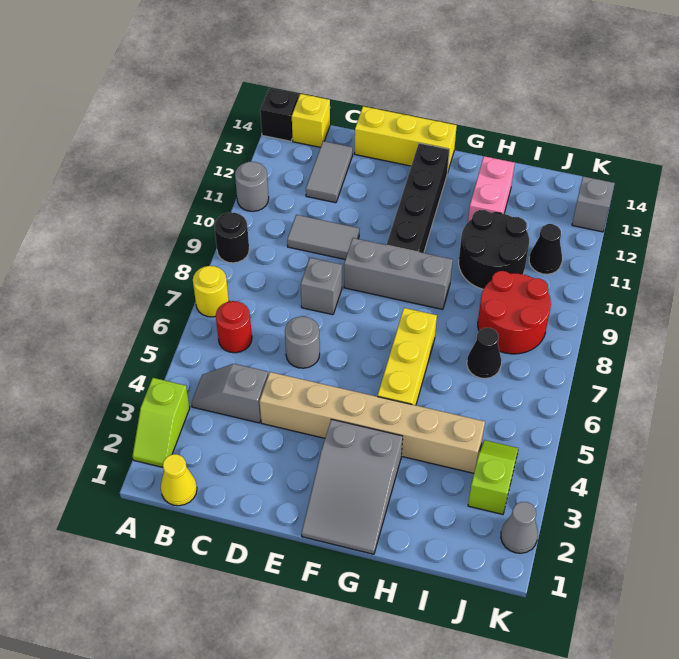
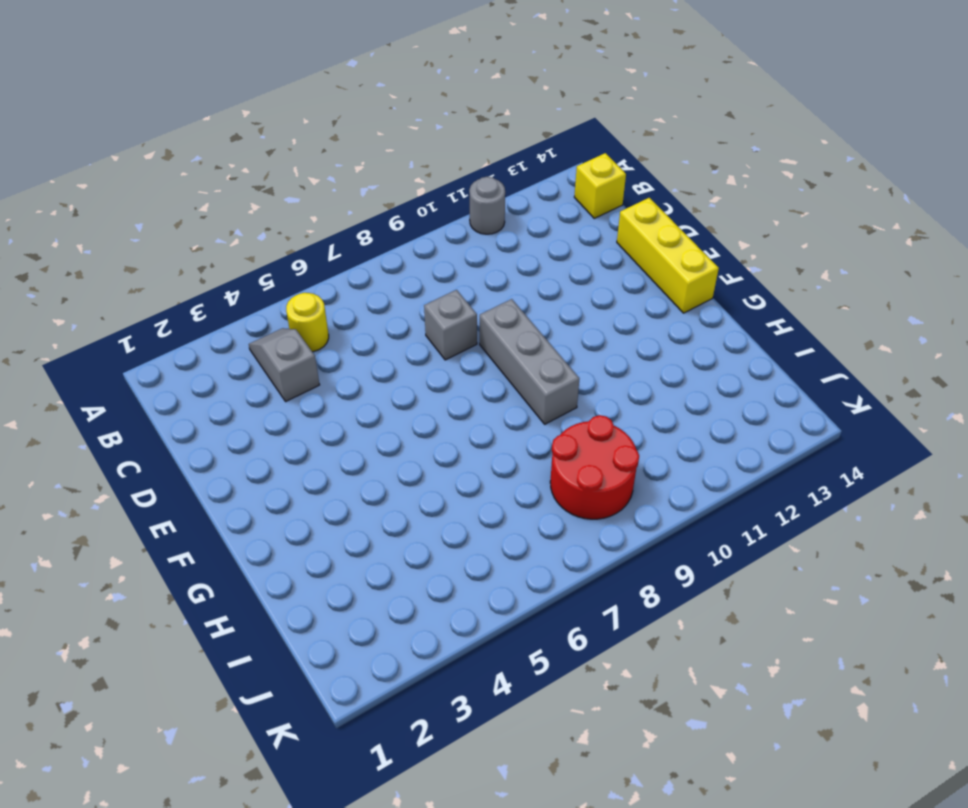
yellow round brick B5 level 1 -> yellow round brick A7 level 1
none -> lime slope A2:A3 level 1 top 3
none -> black round brick A9 level 1
none -> black brick A14 level 1

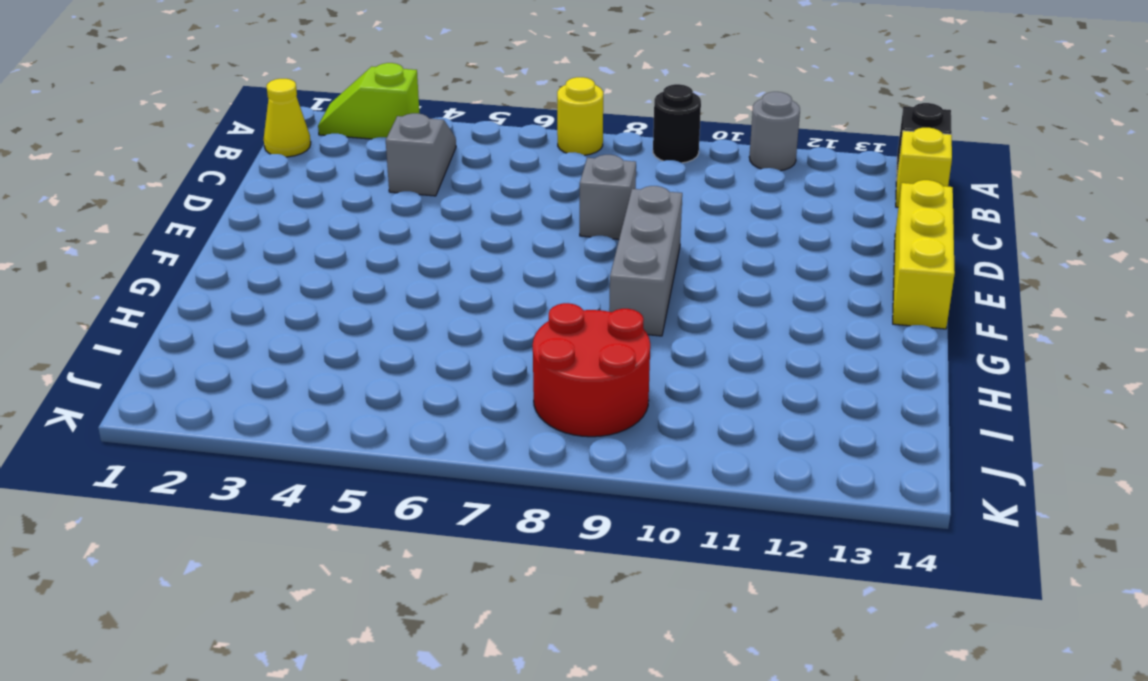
none -> red round brick B6 level 1
none -> grey tile C10:D10 level 1
none -> grey tile C12:C13 level 1

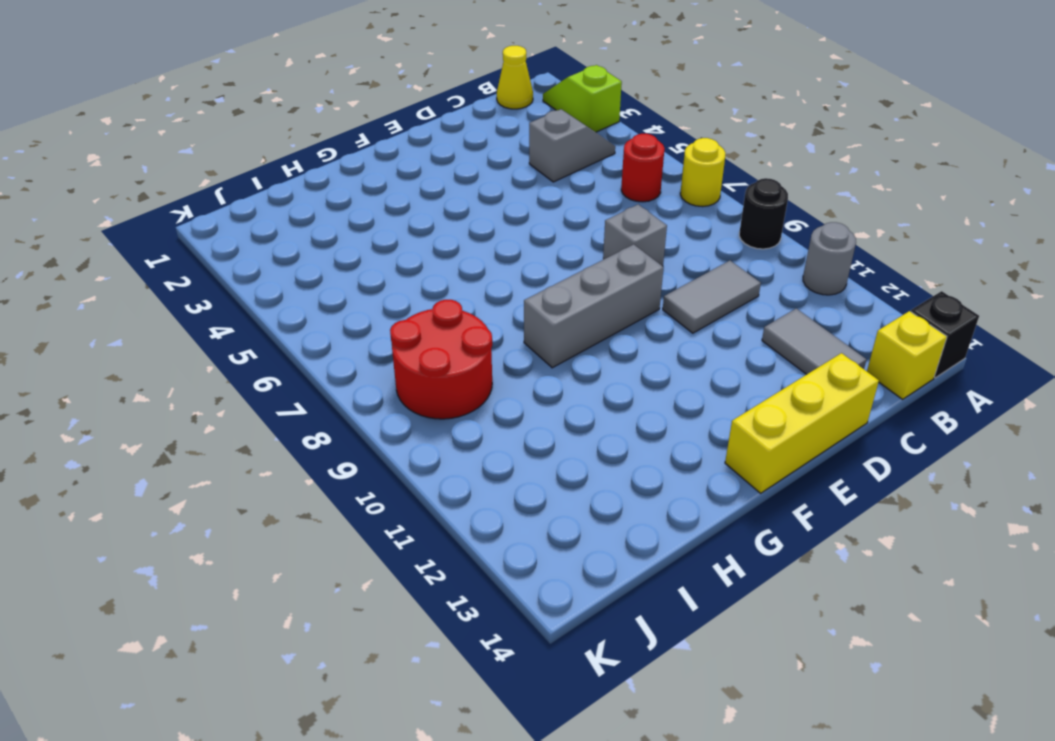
none -> tan brick D4:I4 level 1
none -> grey round brick D6 level 1
none -> grey slope F1:G3 level 1 top 3

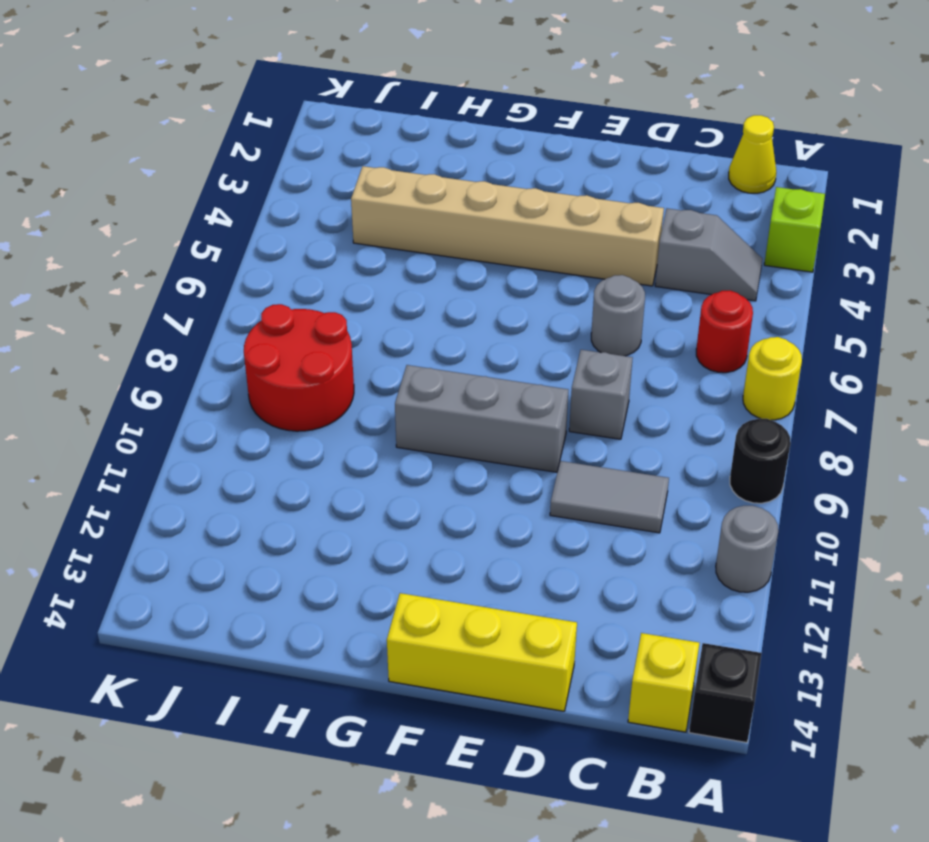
none -> grey tile C12:C13 level 1
none -> grey slope F1:G3 level 1 top 3
none -> black brick F10:F13 level 1

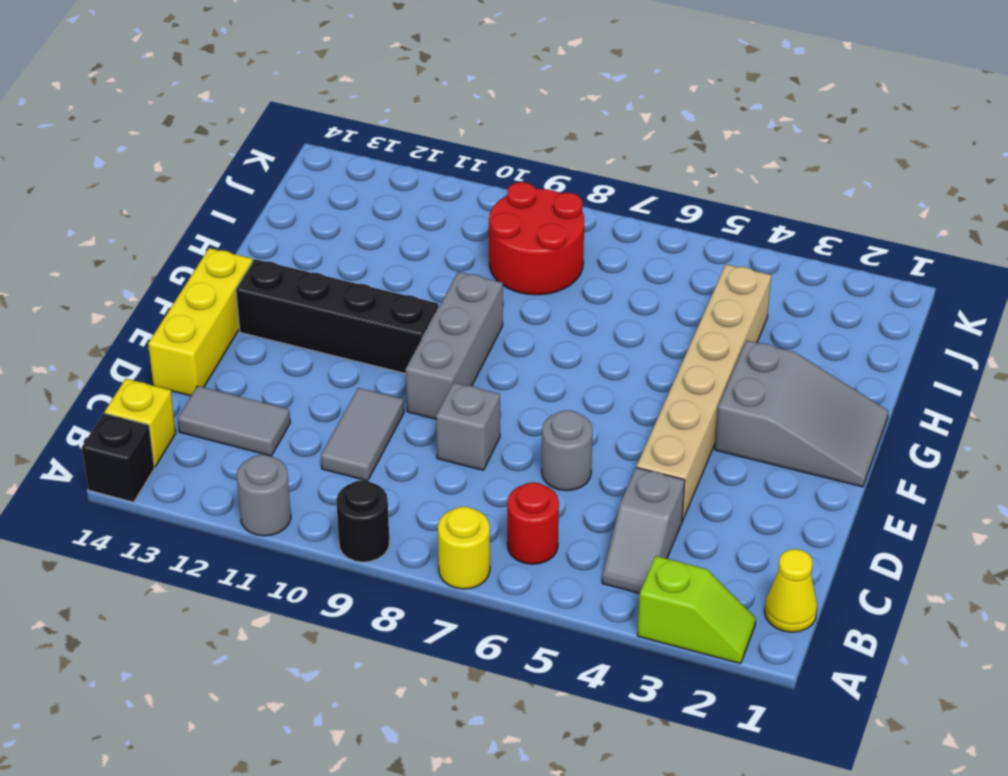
none -> yellow brick G5:G7 level 1
none -> black round brick H10:I11 level 1
none -> pink brick H12:H13 level 1

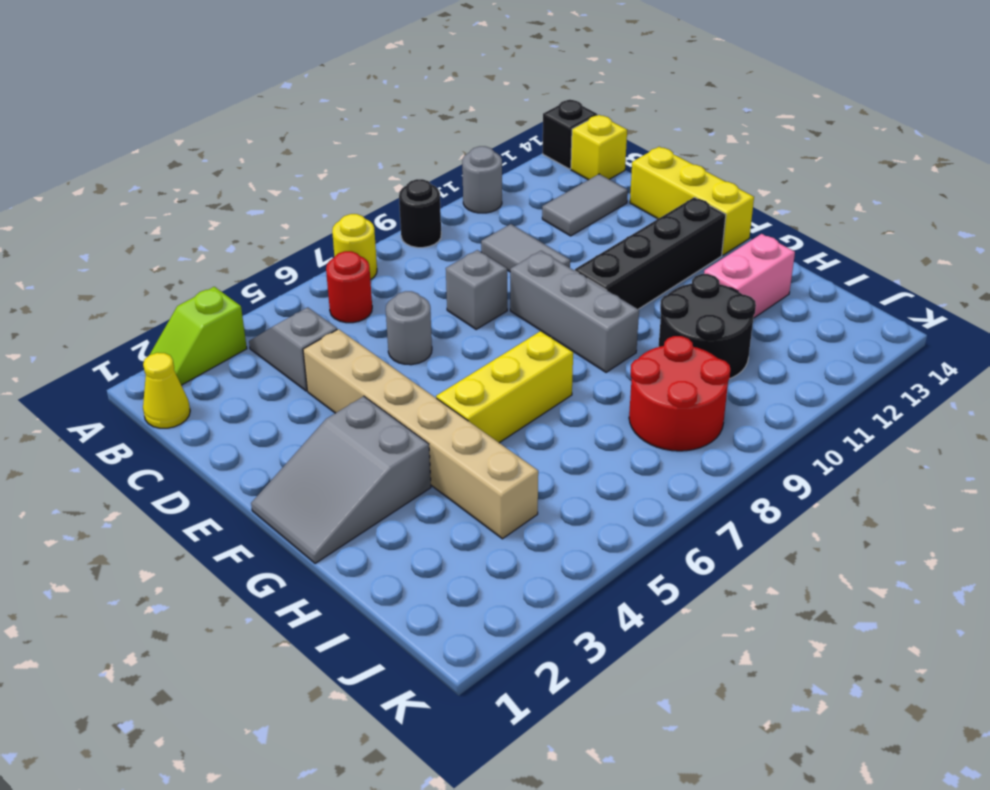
none -> black cone I7 level 1
none -> lime slope J3:J4 level 1 top 3
none -> black cone J11 level 1

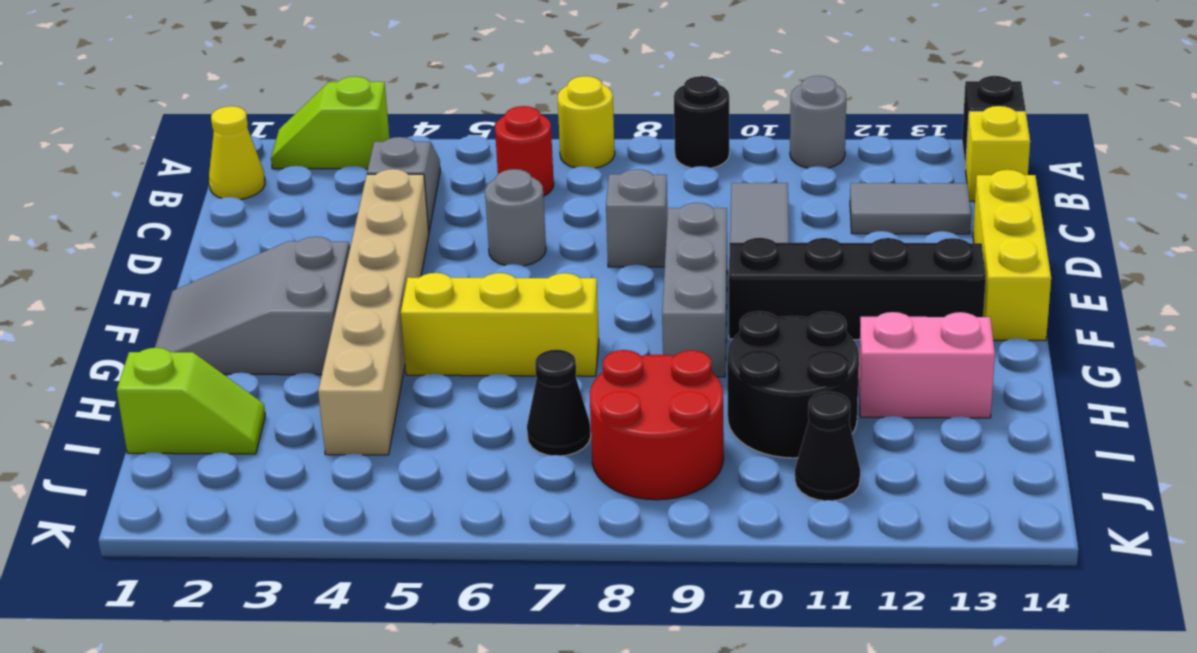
lime slope I1:I2 level 1 top 1 -> lime slope J3:J4 level 1 top 3
none -> grey cone K2 level 1
none -> grey brick K13 level 1

